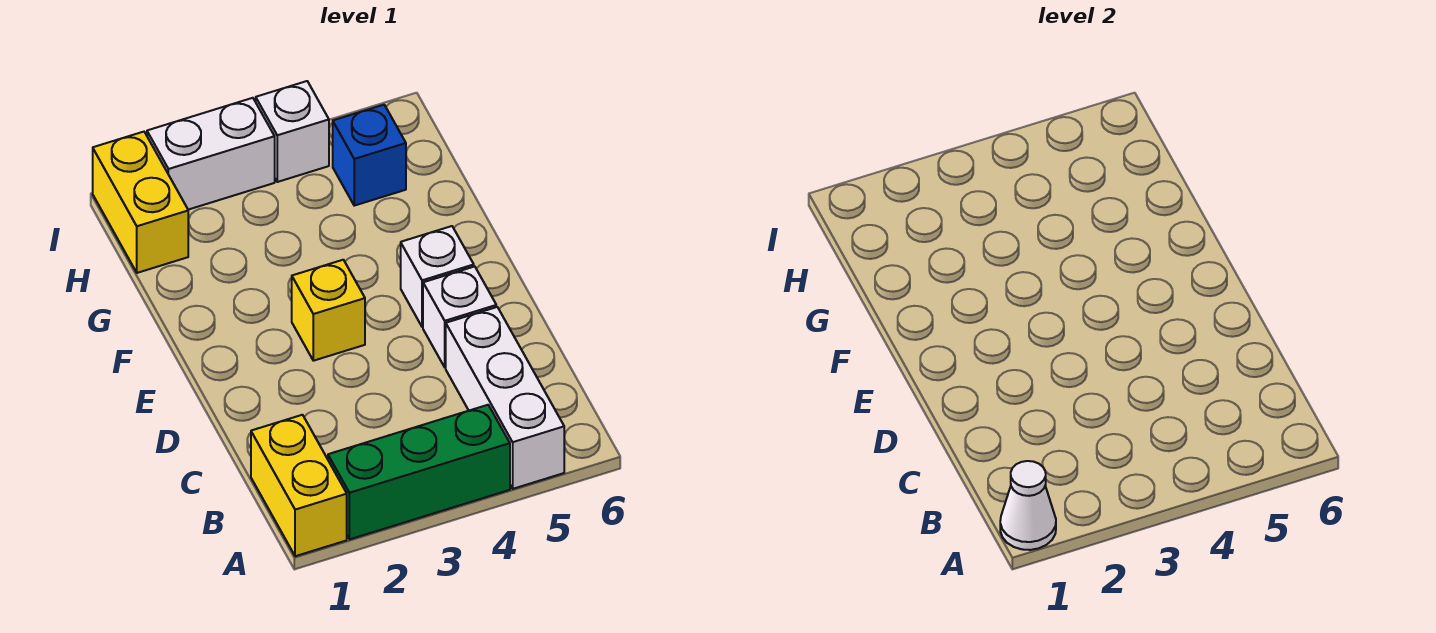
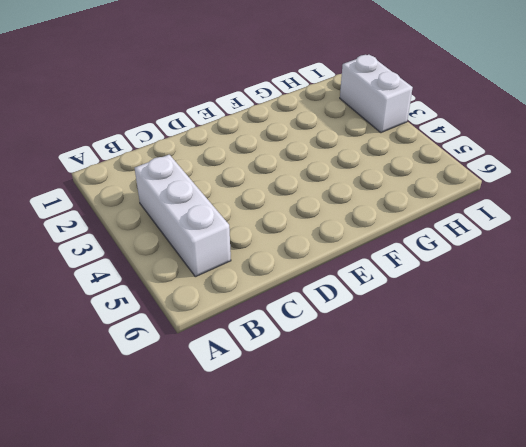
white brick B3:B5 level 1 -> white brick A5:C5 level 1
none -> yellow brick A1:B1 level 1
none -> green brick A2:A4 level 1

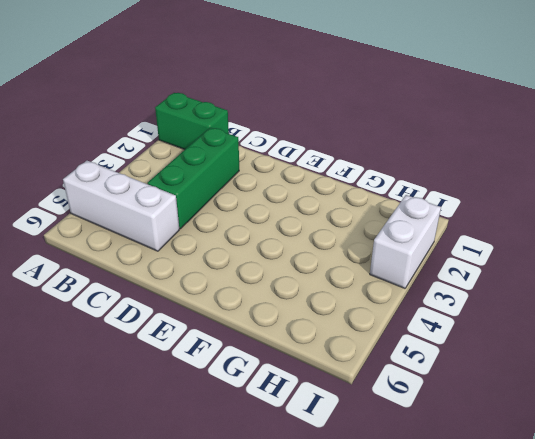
green brick A1:B1 level 1 -> yellow brick A1:B1 level 1
green brick C2:C4 level 1 -> green brick A2:A4 level 1
none -> white brick D5 level 1
none -> yellow brick E3 level 1

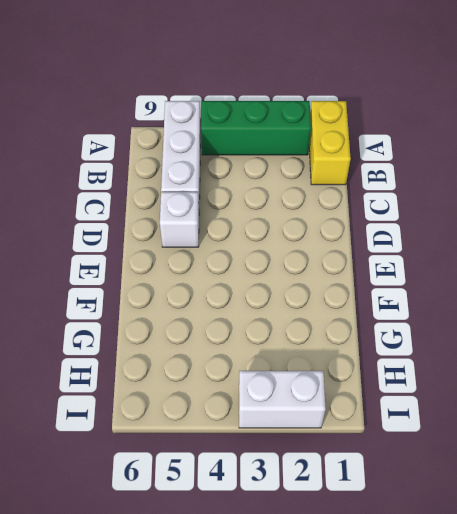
none -> yellow brick E3 level 1
none -> white brick E5 level 1

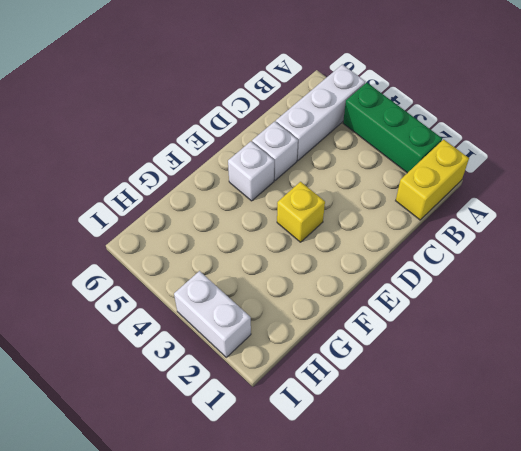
none -> yellow brick H1:I1 level 1
none -> blue brick H5 level 1

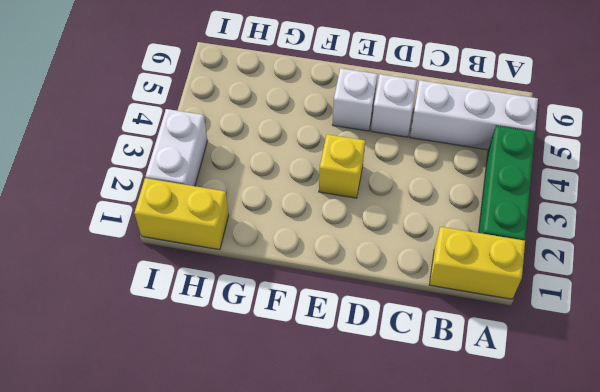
none -> blue brick H5 level 1
none -> white brick I4 level 1

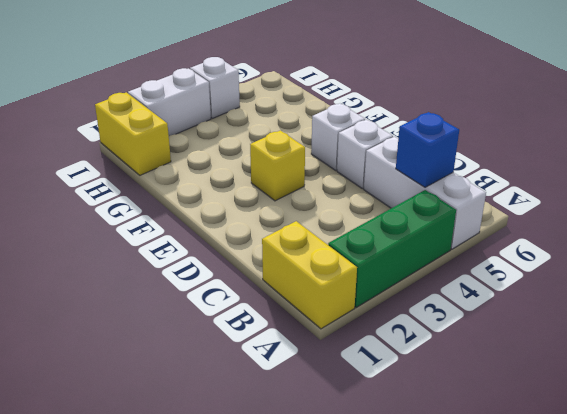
blue brick B5 level 2 -> blue brick H5 level 1
none -> white cone A1 level 2

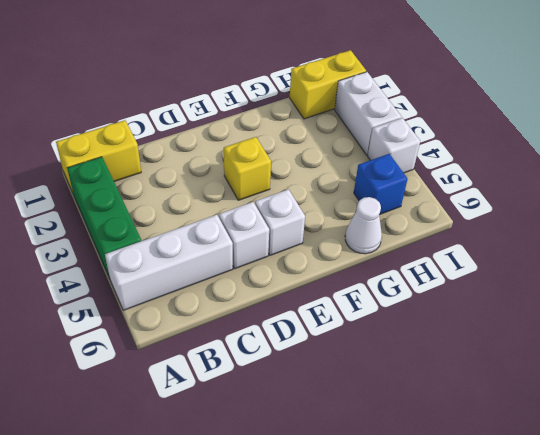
white cone G6 level 1 -> white cone A1 level 2

